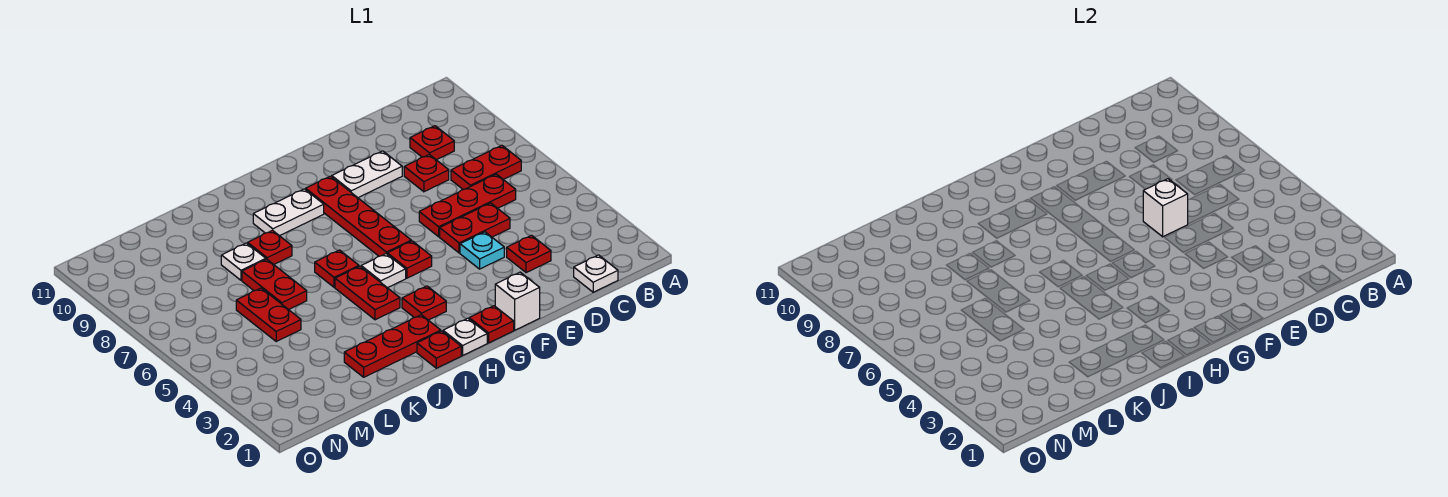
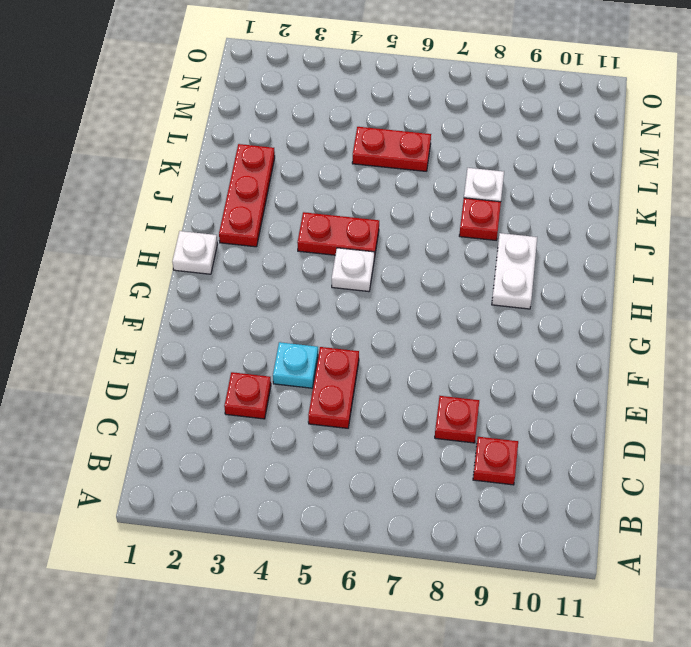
none -> red plate B7:C7 level 1
none -> white plate C1 level 1
none -> red plate C6:E6 level 1

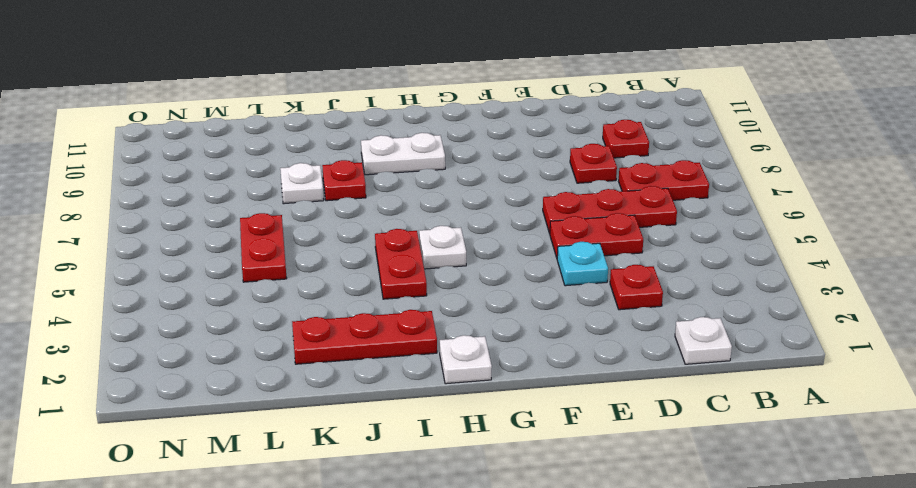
none -> white plate E9:F9 level 1
none -> white brick F1 level 1
none -> red plate G1 level 1

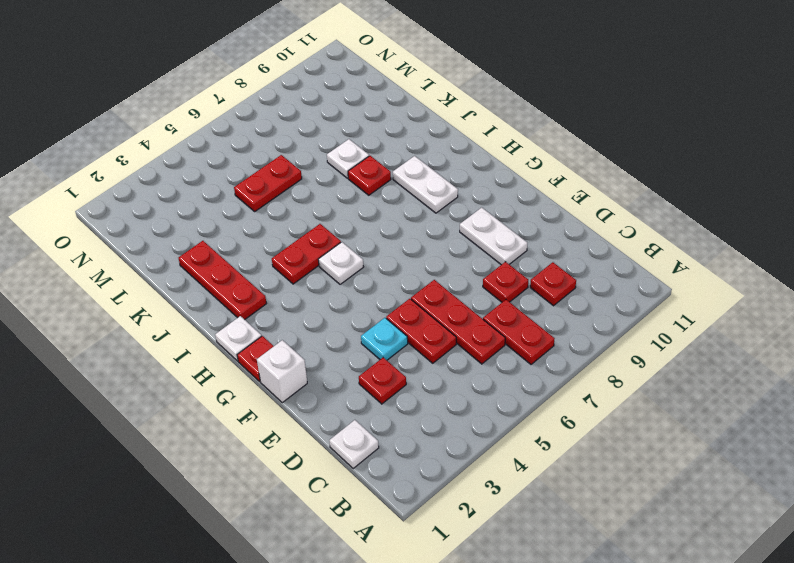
none -> red plate G5 level 1
none -> red plate G6:G9 level 1
none -> red plate H3 level 1

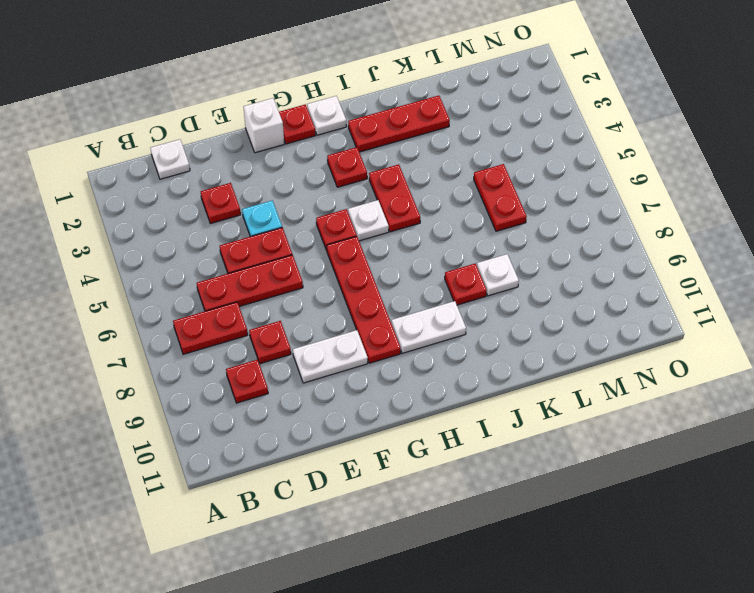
none -> red plate I1 level 1
none -> red plate I6 level 1
none -> red plate K6:K7 level 1

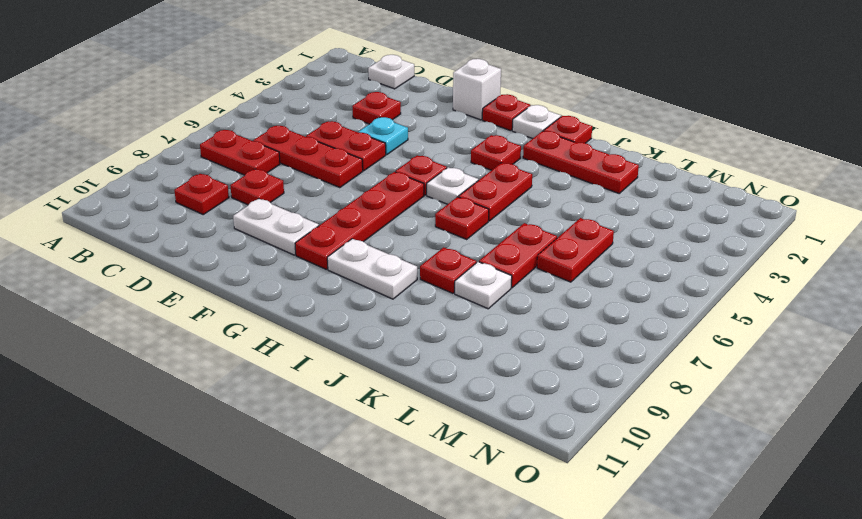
none -> white brick E6 level 2

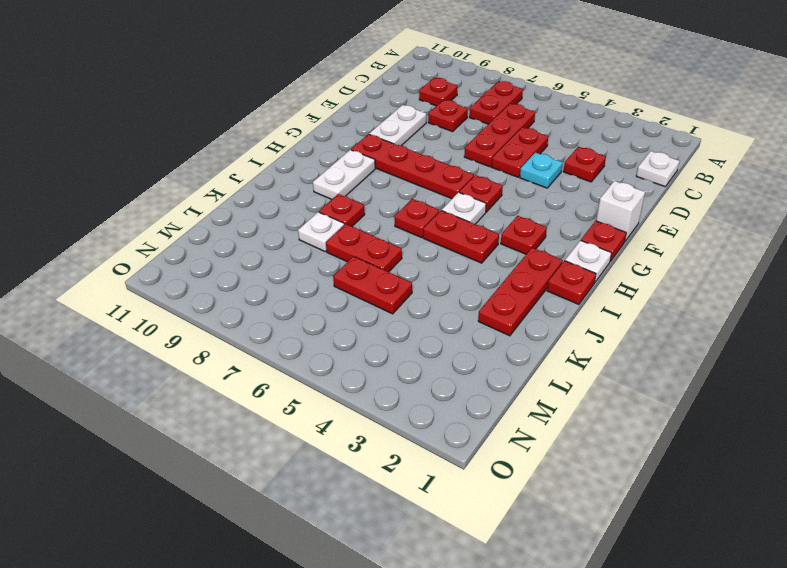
none -> white brick E6 level 2

